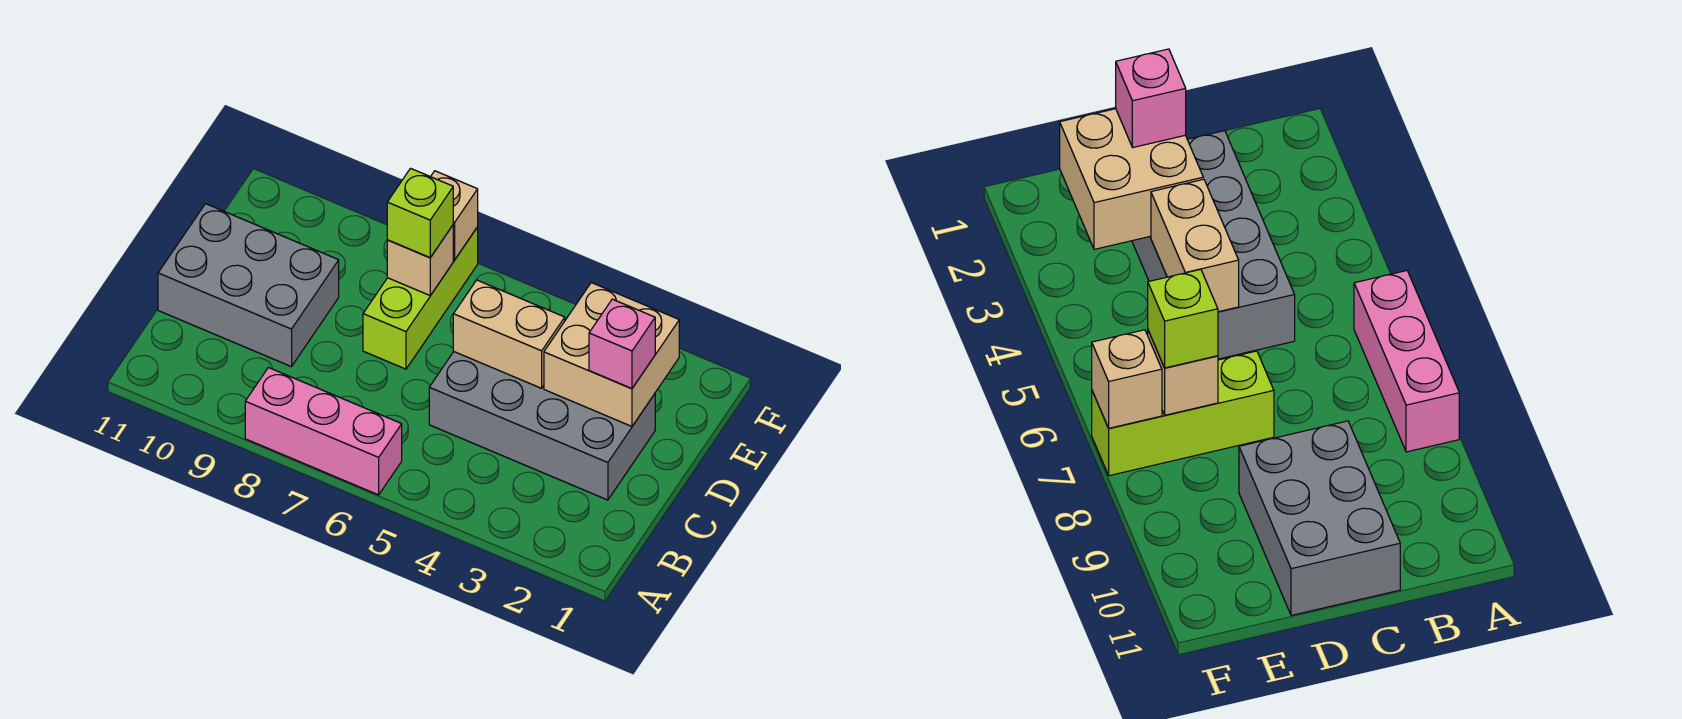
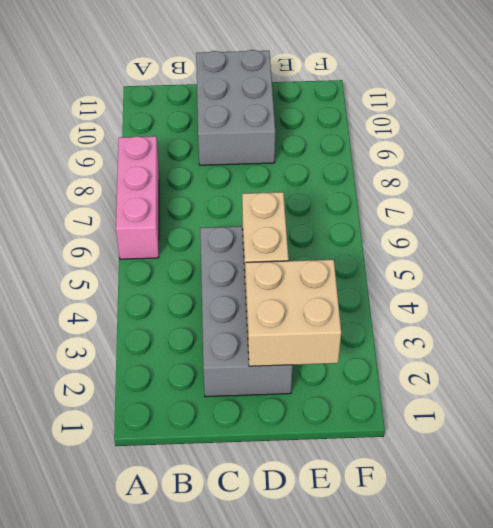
none -> lime brick D7:F7 level 1
none -> tan brick E7 level 2

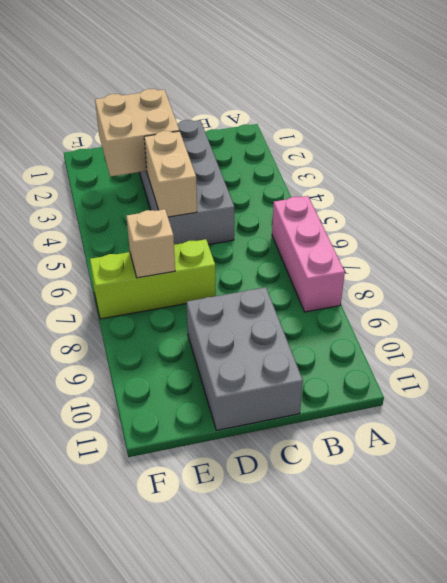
none -> tan brick F7 level 2
none -> pink brick D2 level 3

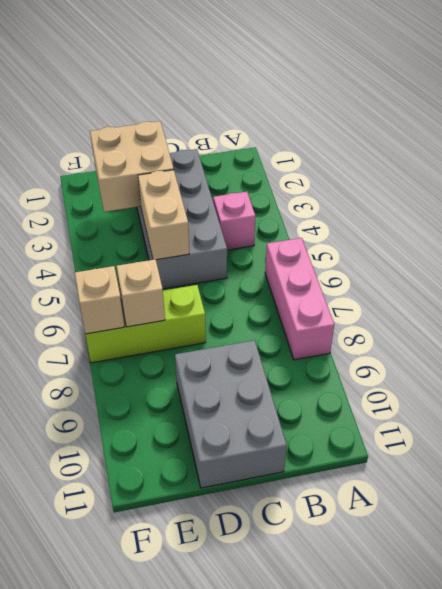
pink brick B4 level 1 -> pink brick D2 level 3
none -> lime brick E7 level 3

